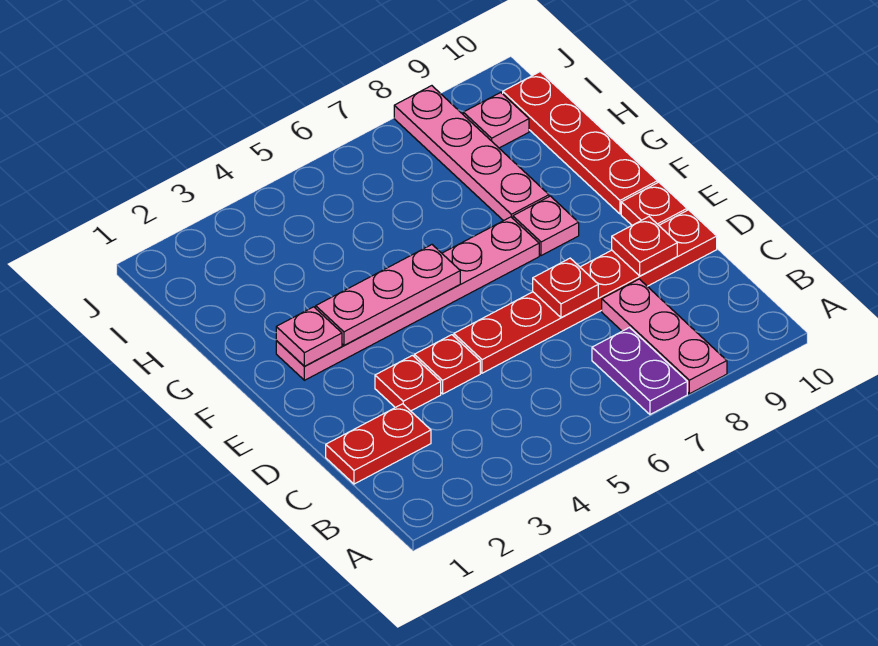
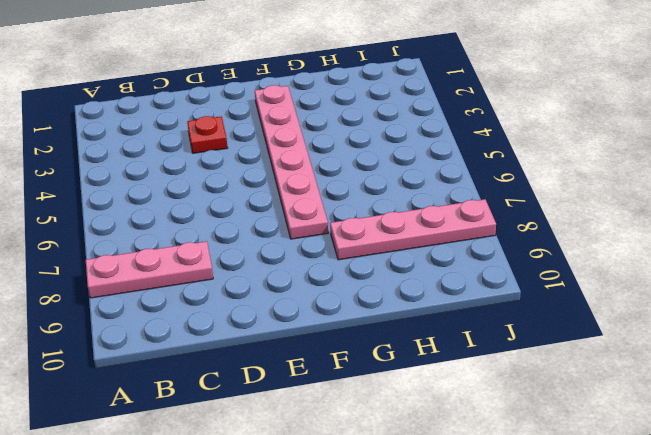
none -> purple plate A7:B7 level 1
none -> red plate C1:C2 level 1
none -> red plate D4 level 1

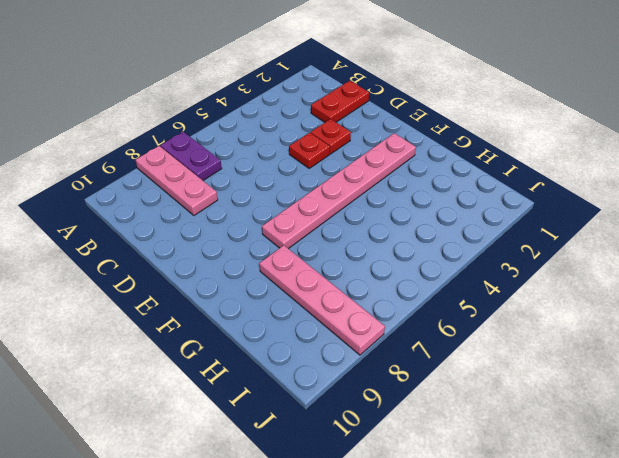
none -> red plate D5:D10 level 1
none -> red plate E10 level 1
none -> pink plate F8 level 1

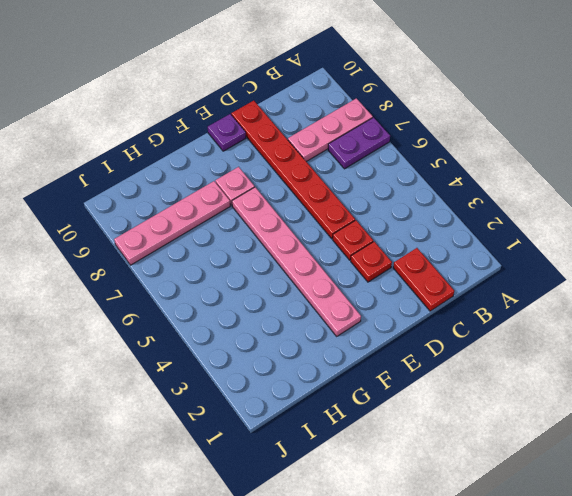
purple plate E10 level 1 -> red plate E10 level 1
none -> red plate F10:I10 level 1
none -> pink plate I9 level 1
none -> red plate D7 level 2

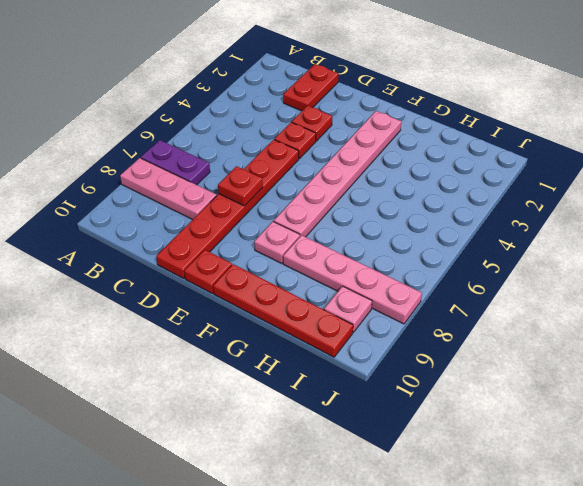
none -> red plate D9 level 2
none -> pink plate F2 level 2
none -> pink plate F3:F5 level 2

